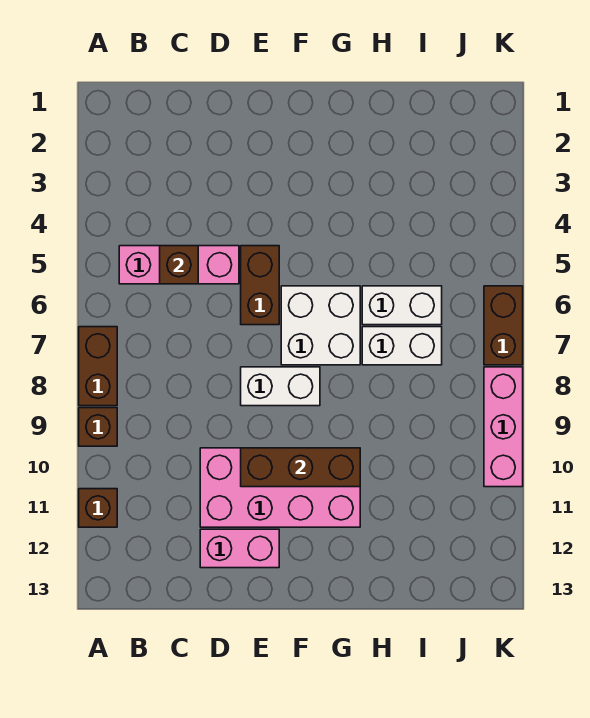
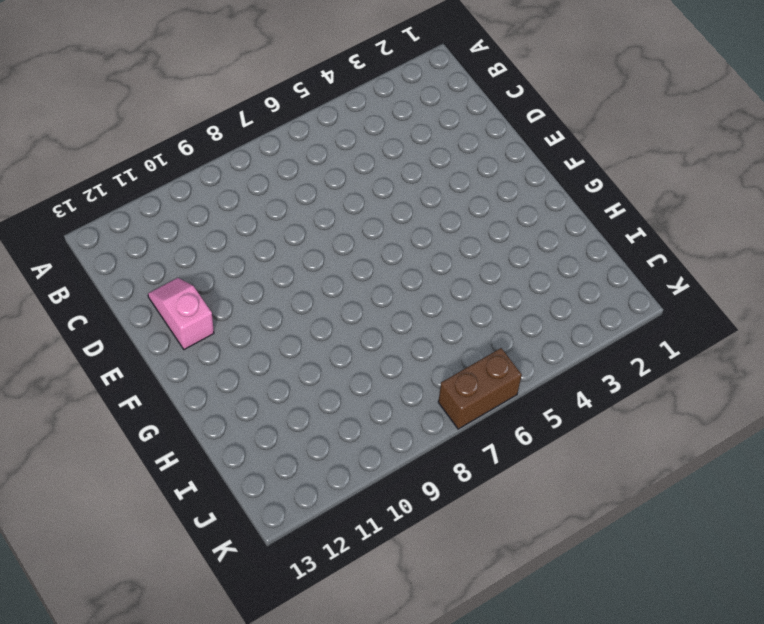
pink slope D12:E12 level 1 top E -> pink brick D12:E12 level 1
none -> brown brick A7:A8 level 1
none -> brown brick A9 level 1
none -> brown brick A11 level 1

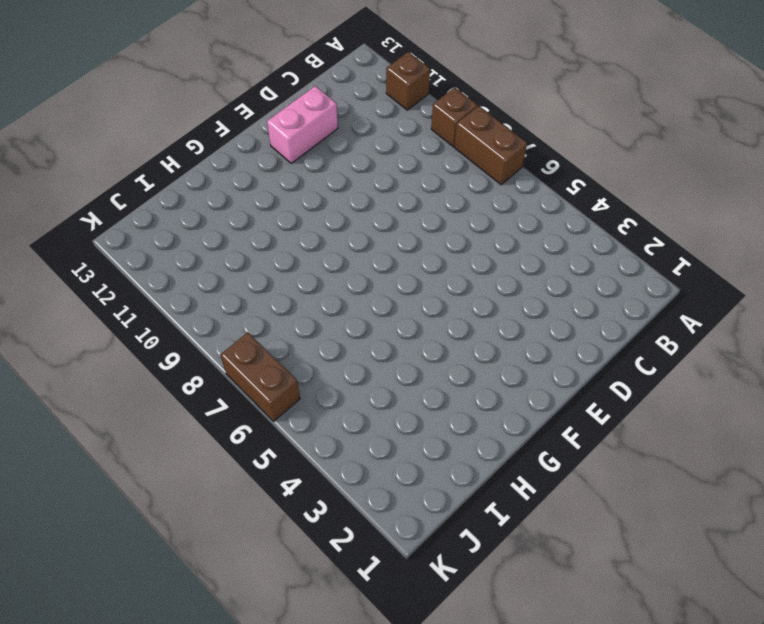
none -> pink brick B5:D5 level 1
none -> pink brick D10:G11 level 1
none -> brown brick E5:E6 level 1

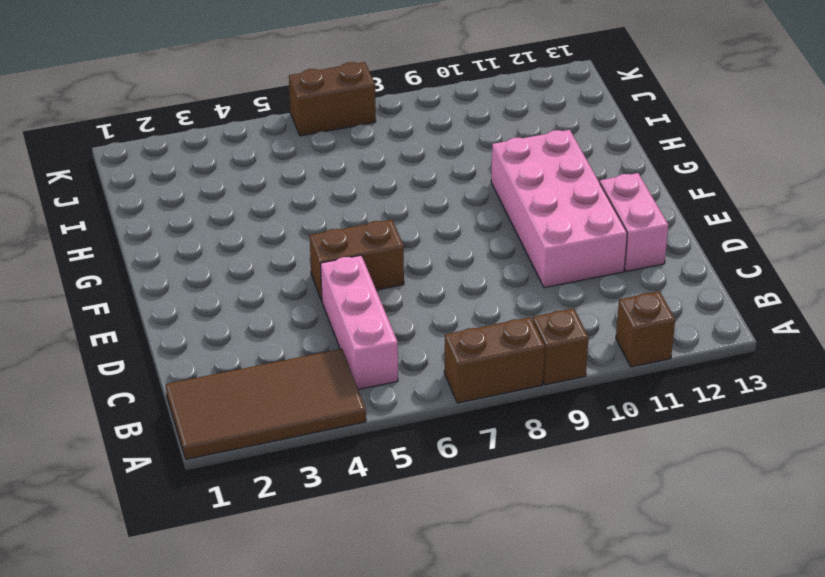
brown tile A1:B4 level 1 -> none
none -> white brick E8:F8 level 1
none -> white brick F6:G7 level 1
none -> white brick H6:I6 level 1

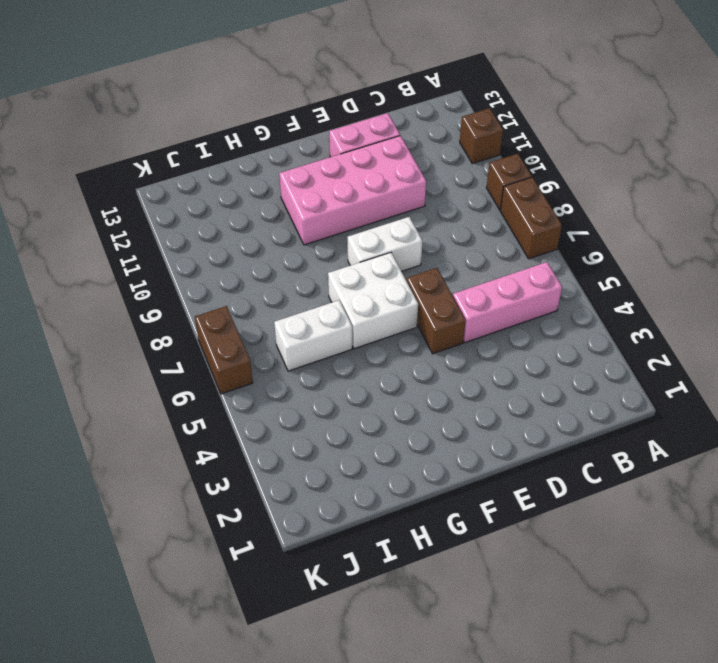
none -> white brick H7:I7 level 1
none -> pink brick K8:K10 level 1
none -> brown brick C5 level 2

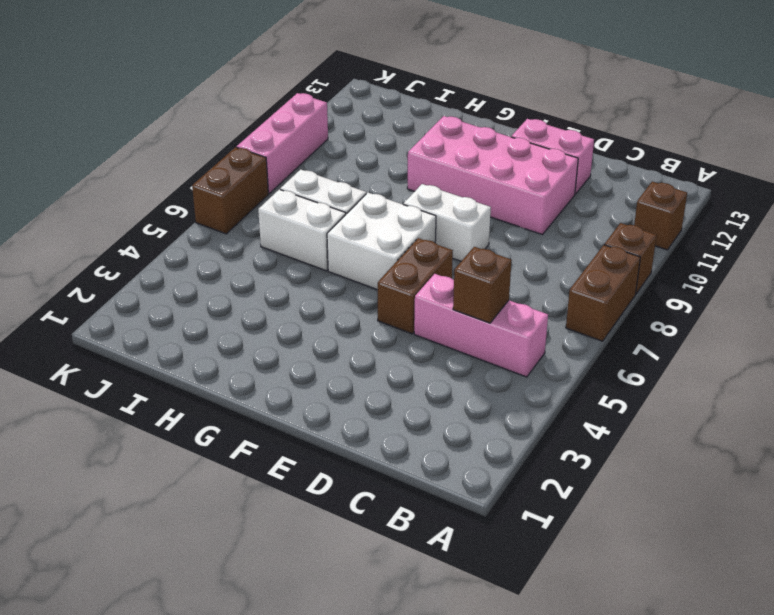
none -> brown brick E10:G10 level 2

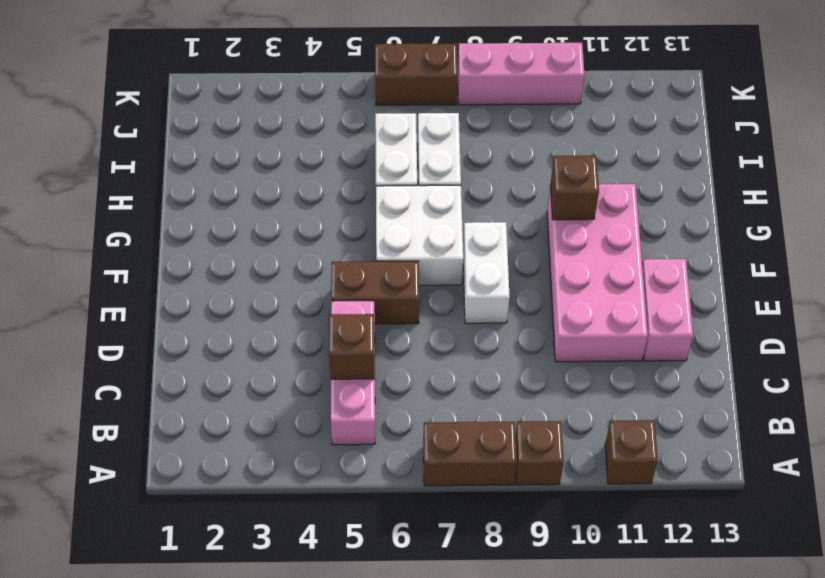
brown brick G10 level 2 -> brown brick E10:G10 level 2

